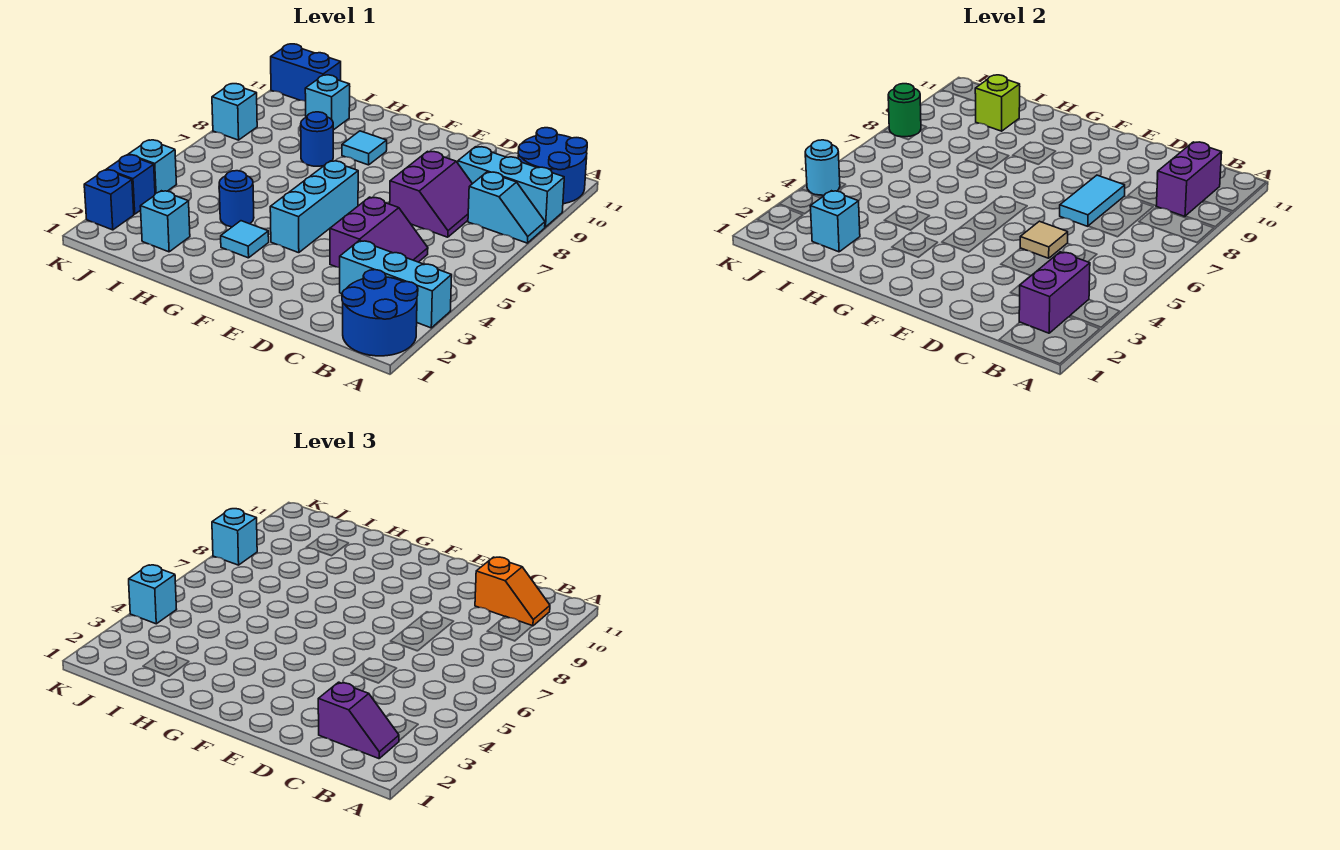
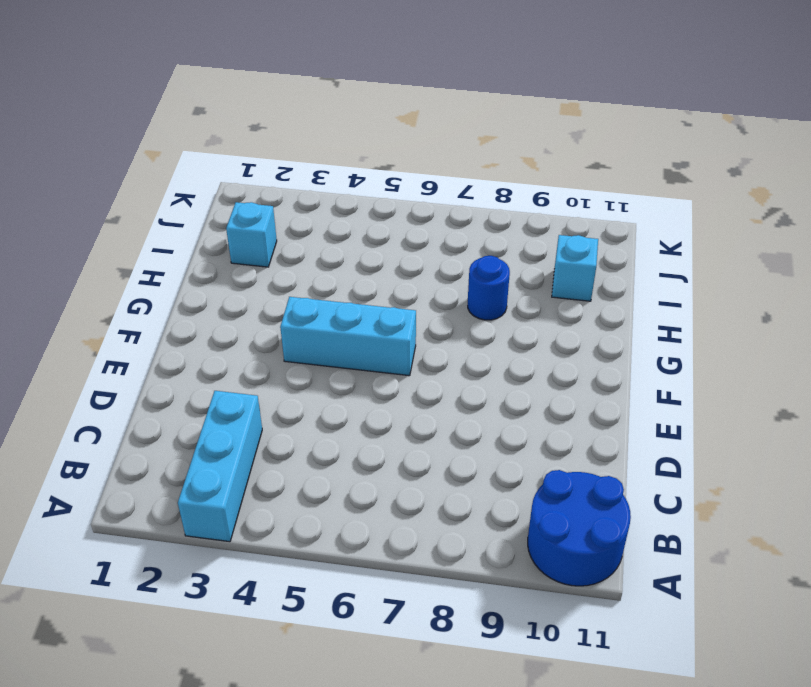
none -> blue round brick A1:B2 level 1
none -> cyan slope A8:B8 level 1 top B
none -> cyan brick A9:C9 level 1
none -> purple slope C4:D5 level 1 top D

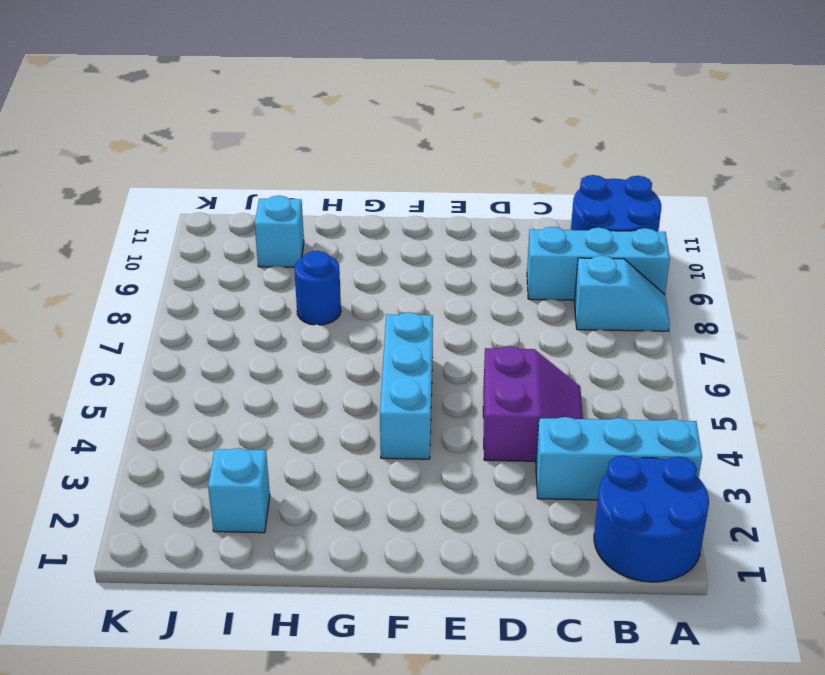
none -> purple slope C7:D8 level 1 top D
none -> cyan tile G3 level 1
none -> cyan tile G9 level 1
none -> blue round brick H4 level 1

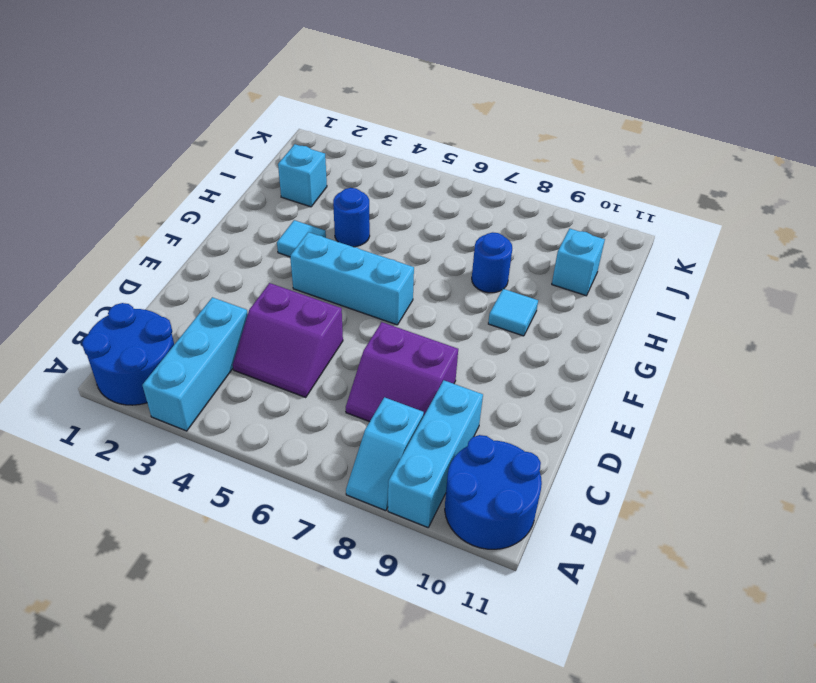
none -> blue brick J11:K11 level 1
none -> blue brick K2 level 1
none -> blue brick K3 level 1
none -> cyan brick K4 level 1

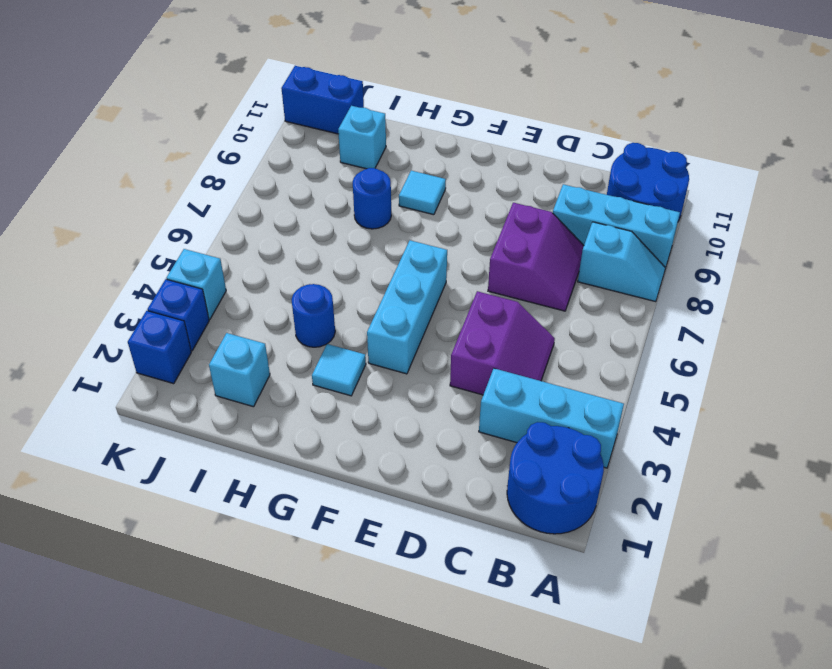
none -> cyan brick K8 level 1
none -> purple brick B2:B3 level 2
none -> purple brick B9:B10 level 2
none -> tan tile D5 level 2

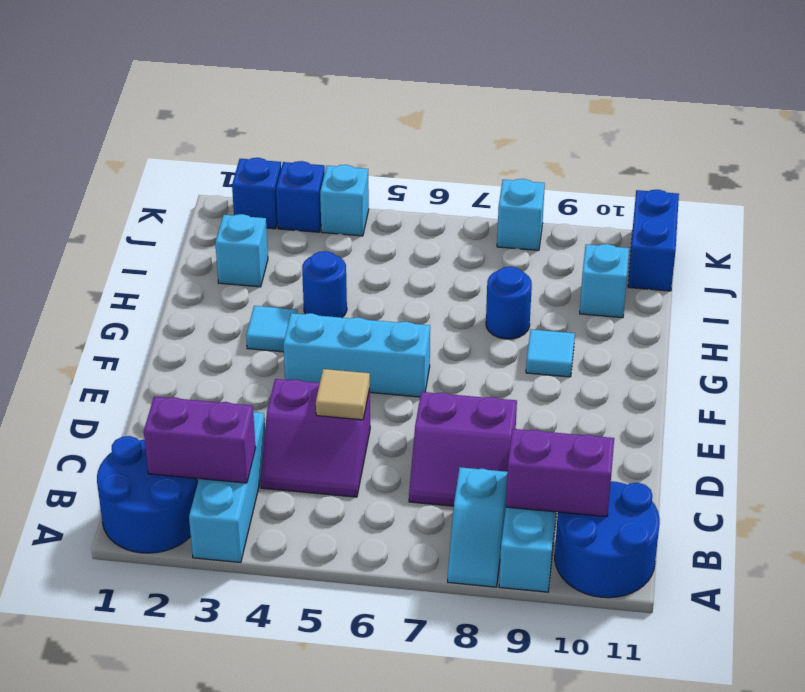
none -> cyan tile D7:D8 level 2
none -> cyan brick I2 level 2
none -> lime brick I10 level 2
none -> cyan round brick K4 level 2

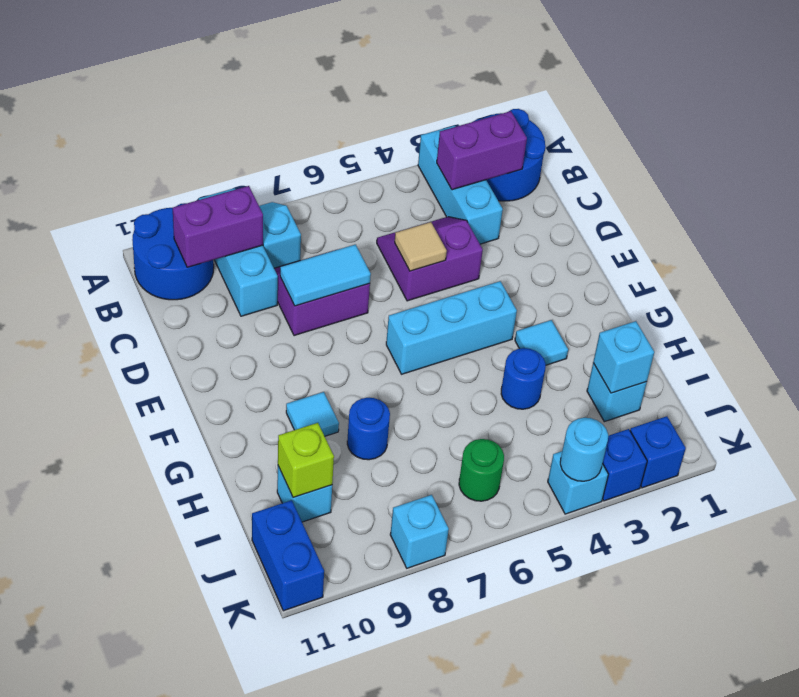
green round brick J6 level 1 -> green round brick K8 level 2
none -> purple slope B2:C2 level 3 top C
none -> orange slope B10:C10 level 3 top C
none -> cyan brick K4 level 3
none -> cyan brick K8 level 3

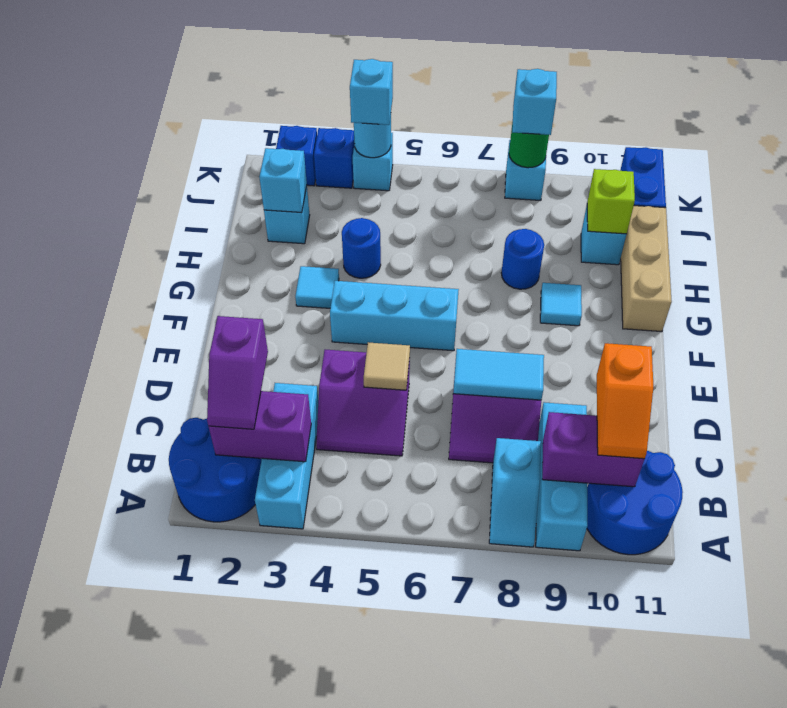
tan brick G11:I11 level 1 -> none

